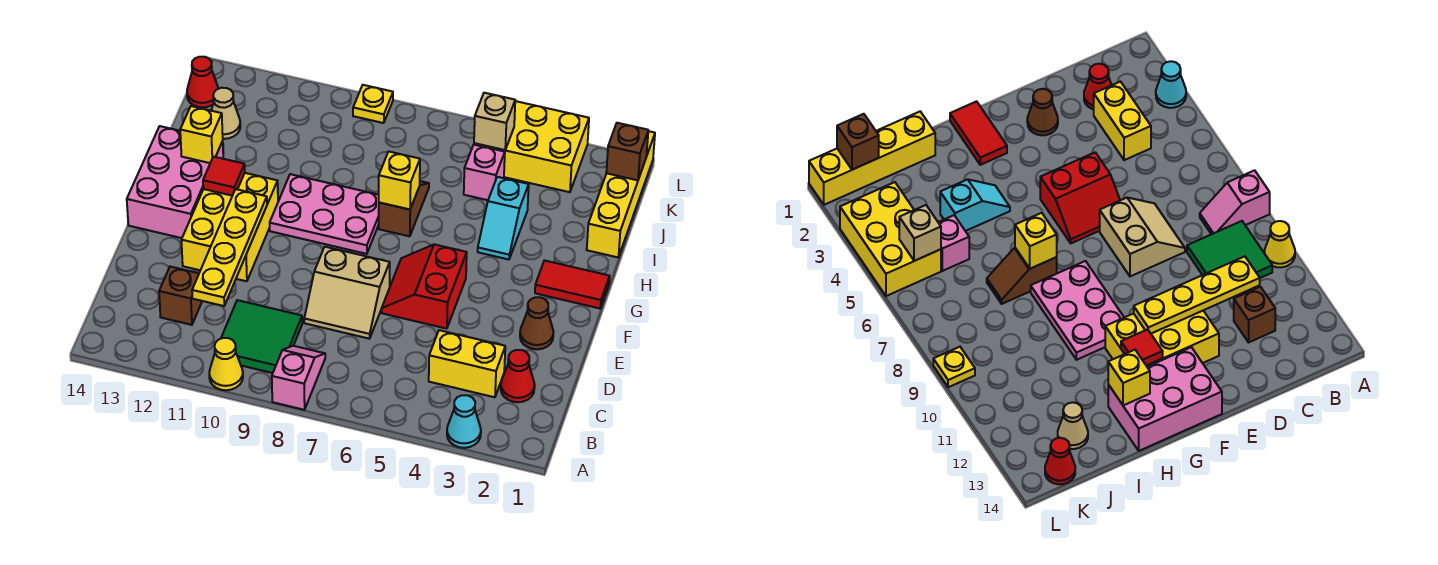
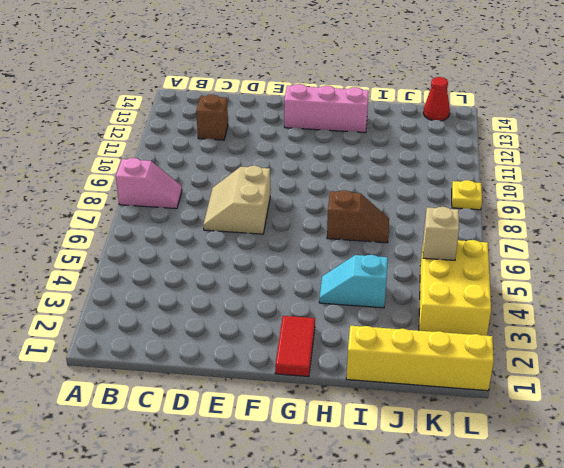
pink brick F13:H13 level 1 -> pink brick F13:H14 level 1
none -> cyan cone A3 level 1
none -> yellow cone A10 level 1
none -> green tile B9:C10 level 1

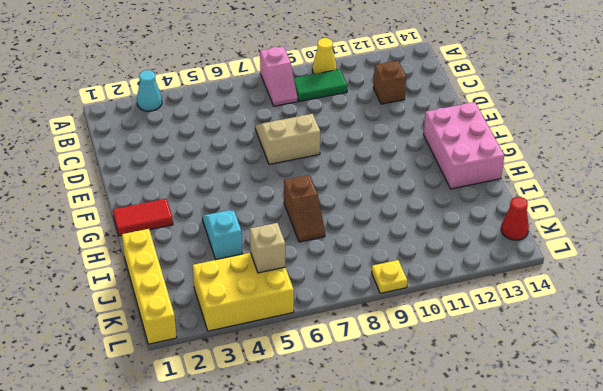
green tile B9:B10 level 1 -> green tile B9:C10 level 1
none -> red cone C2 level 1
none -> yellow brick C3:C4 level 1
none -> brown cone E2 level 1

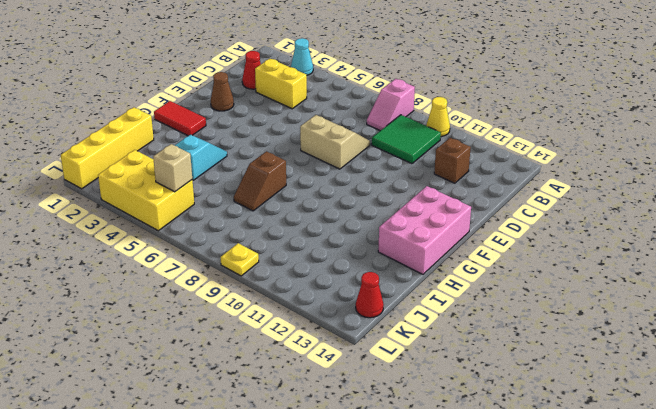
none -> red slope E5:F6 level 1 top 5
none -> yellow brick E11:G12 level 1
none -> pink plate G8:H10 level 1

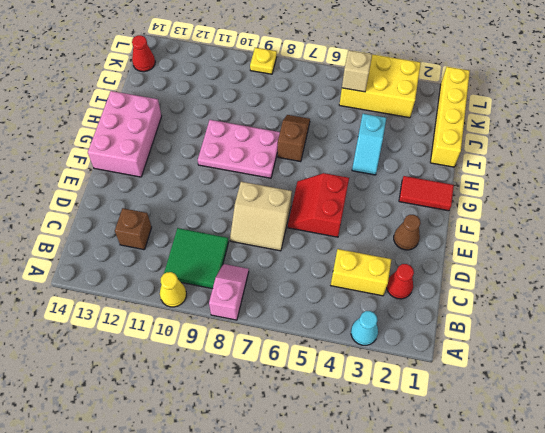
none -> yellow brick E11:G12 level 1
none -> pink brick J5 level 1
none -> tan cone J13 level 1

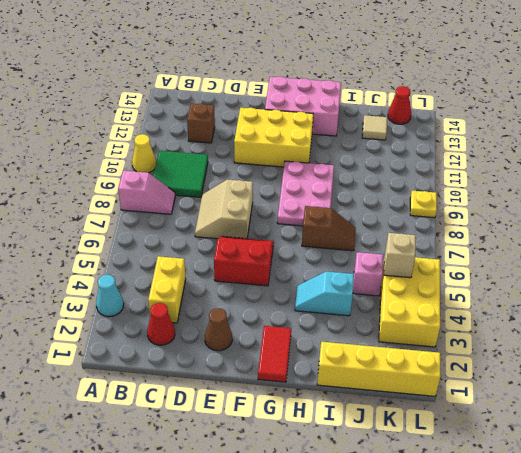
tan tile J13 level 1 -> tan cone J13 level 1
none -> yellow plate C11:F11 level 2
none -> red tile G12 level 2
none -> yellow brick H7 level 2

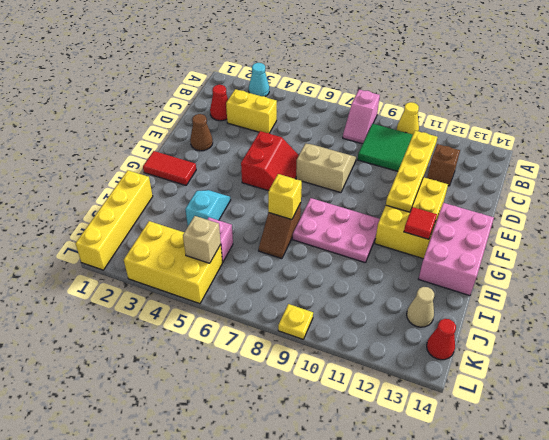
none -> yellow brick H13 level 2
none -> brown brick K1 level 2

